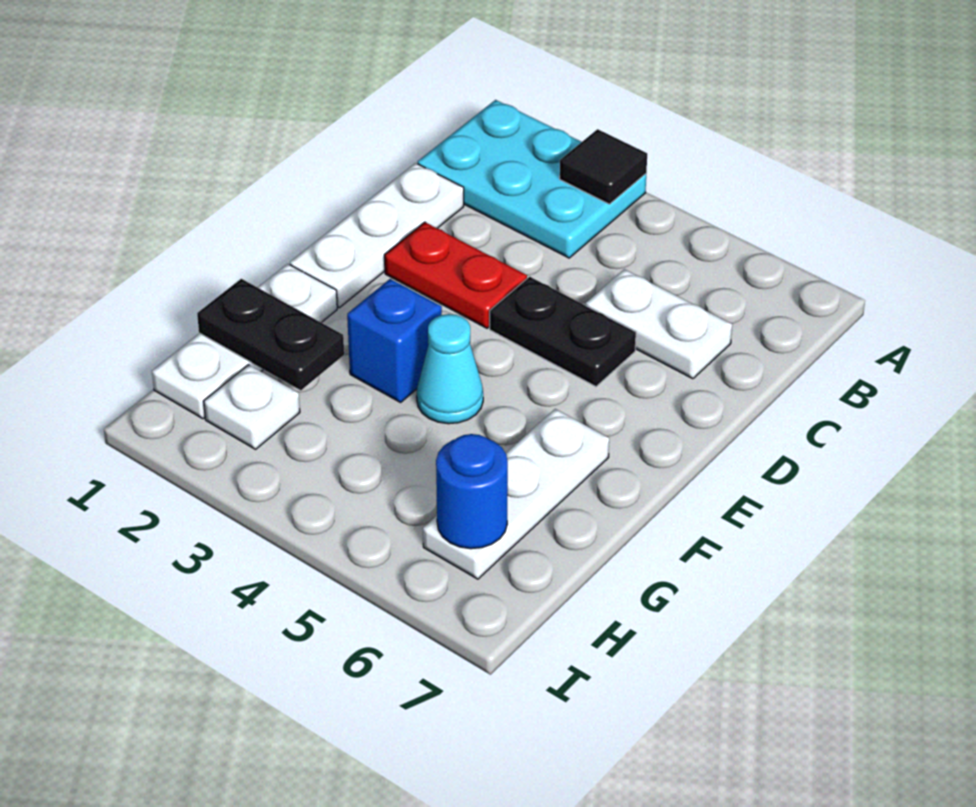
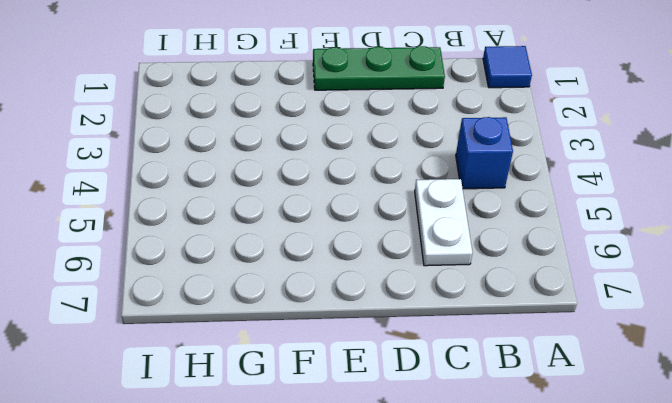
blue tile A1 level 1 -> cyan plate A1:B3 level 1
blue brick B4 level 1 -> blue brick F3 level 1
green plate C1:E1 level 1 -> white plate C1:E1 level 1
none -> red plate D2:D3 level 1
none -> black plate D4:D5 level 1
none -> white plate F1:H1 level 1

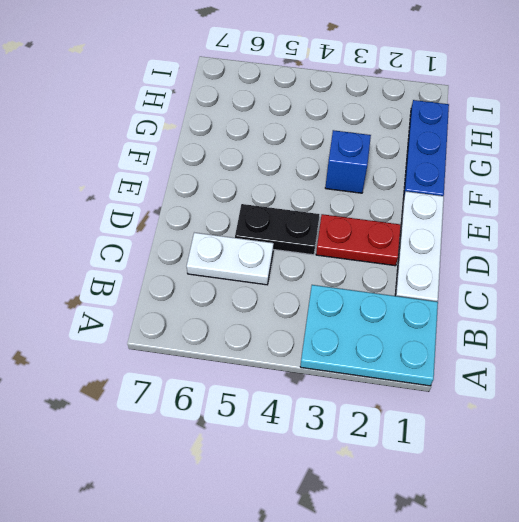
blue plate F1:H1 level 1 -> white plate F1:H1 level 1
none -> cyan cone F4 level 1
none -> white plate F6:H6 level 1
none -> white plate H2 level 1

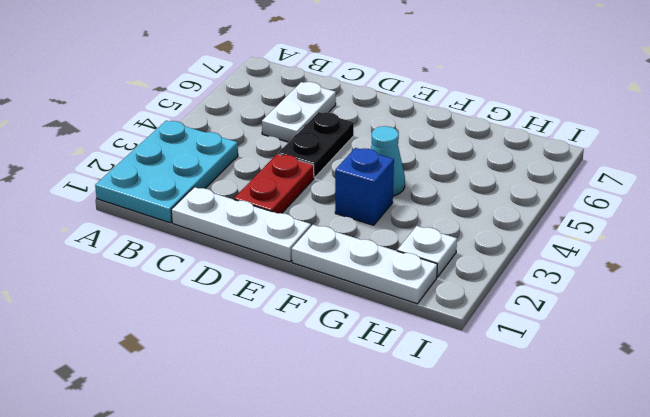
none -> white plate F6:H6 level 1
none -> black tile A3 level 2
none -> black plate G1:G2 level 2

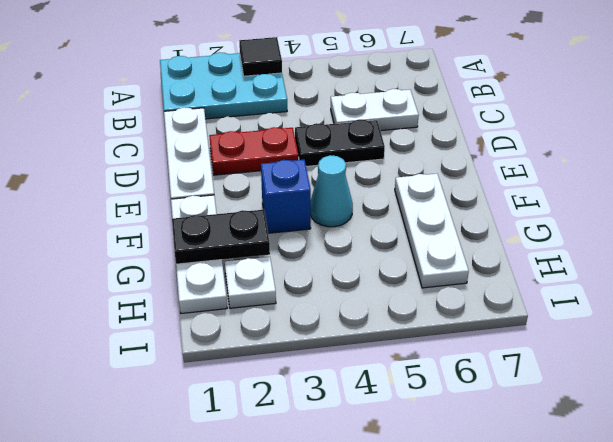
none -> blue round brick H6 level 2

